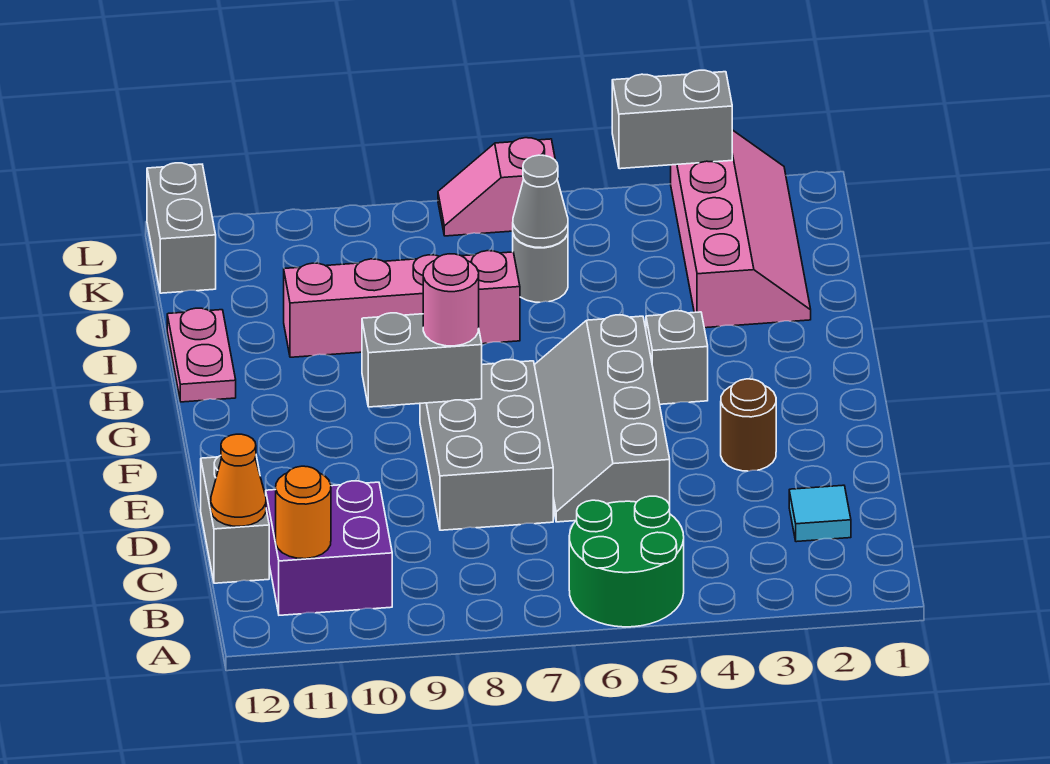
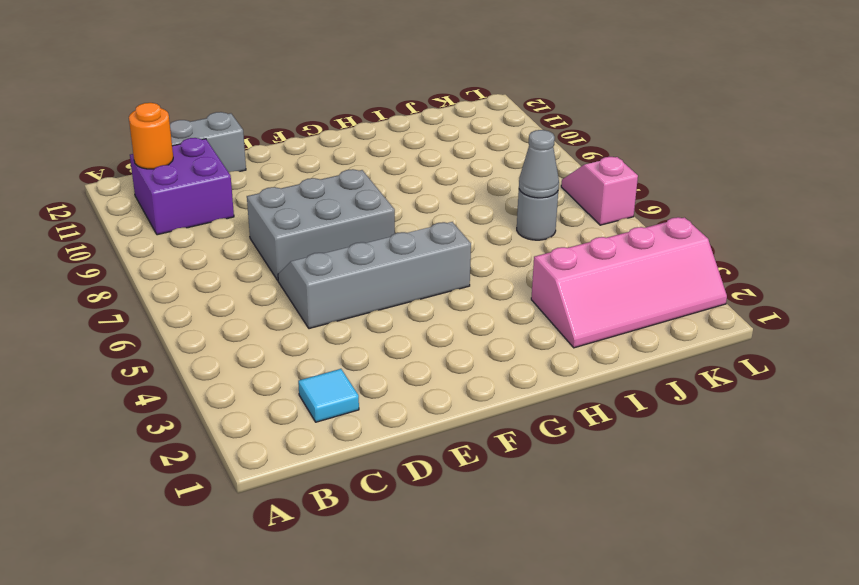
none -> green round brick A5:B6 level 1
none -> brown round brick E3 level 1
none -> grey brick G4 level 1

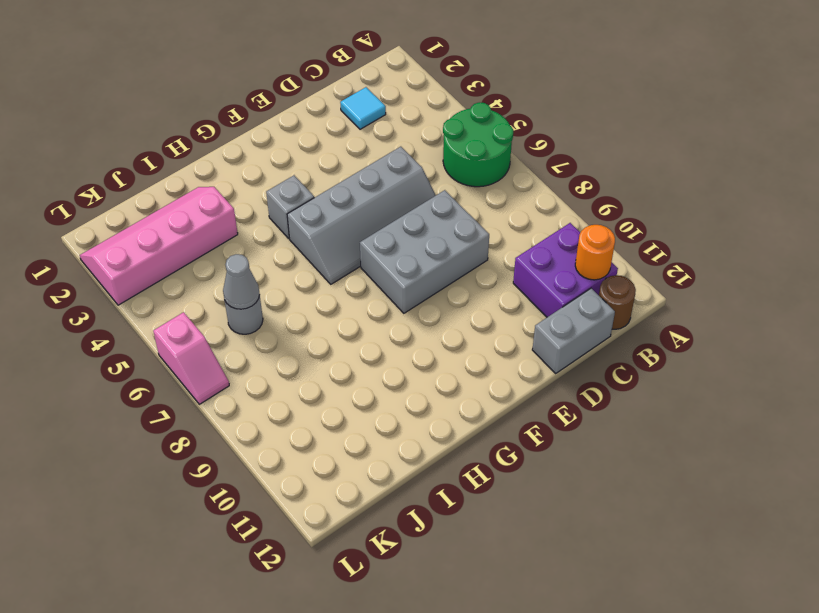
brown round brick B12 level 1 -> brown round brick E3 level 1
none -> pink plate H12:I12 level 1
none -> pink brick I7:I10 level 1
none -> grey brick K12:L12 level 1

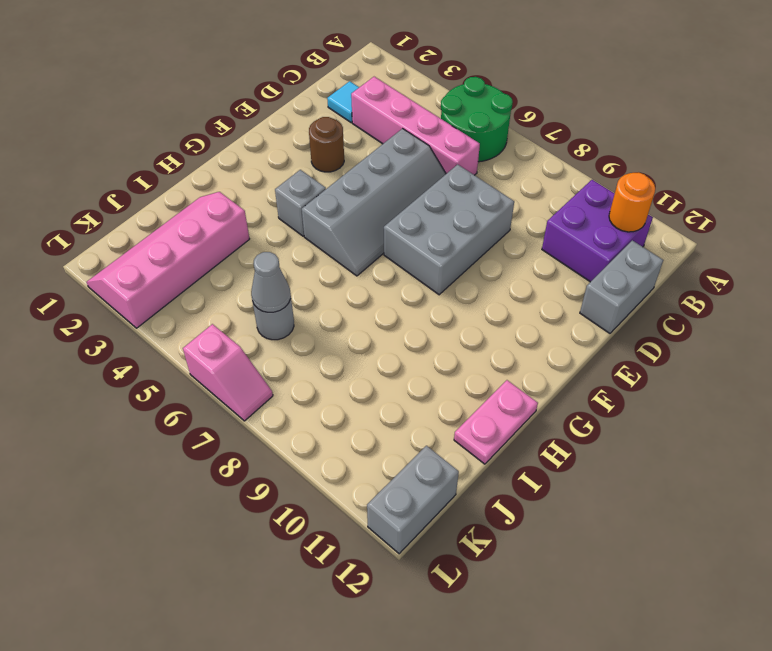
pink brick C3:C6 level 1 -> pink brick I7:I10 level 1
none -> orange cone C12 level 2
none -> grey brick F8:F9 level 2
none -> grey brick L3:L4 level 2

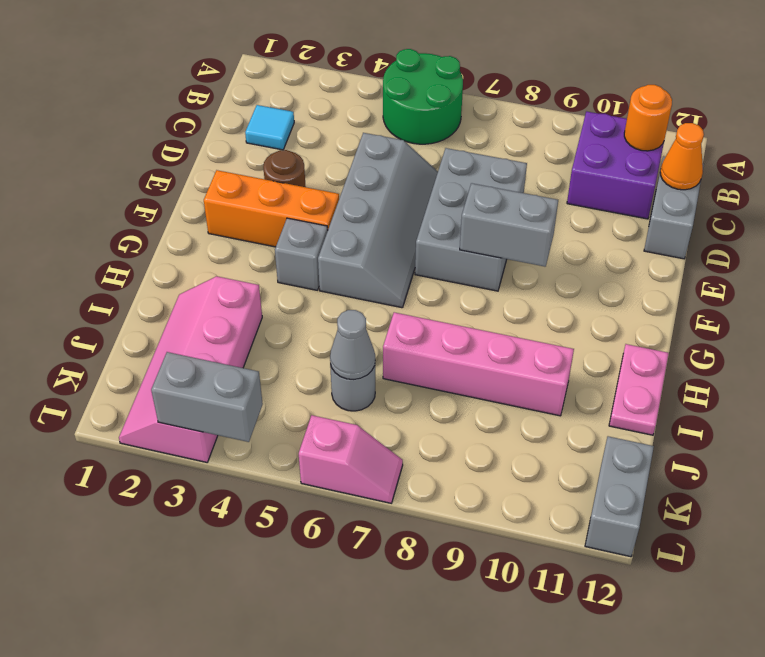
orange brick F2:F4 level 1 -> none
none -> pink round brick F8 level 3

